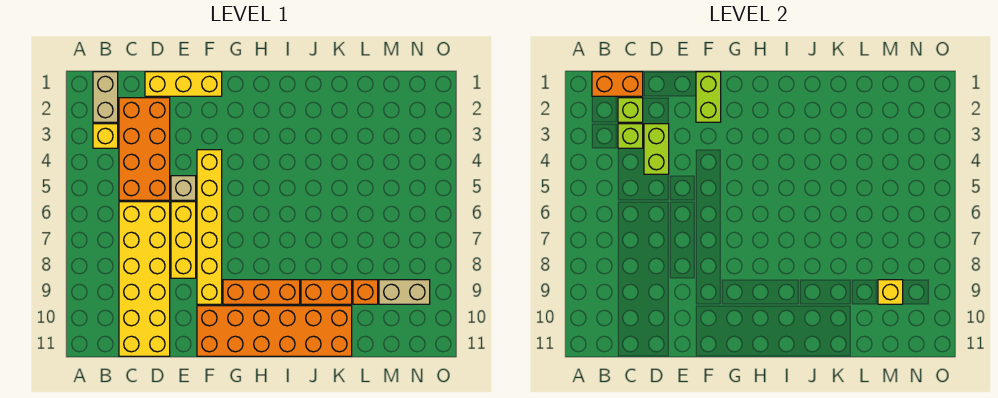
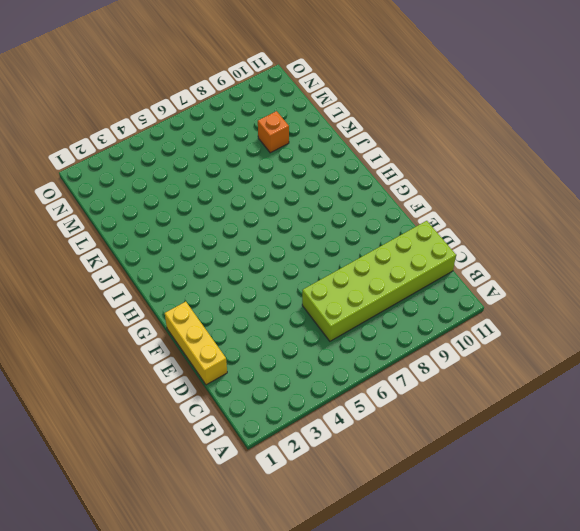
lime brick C6:D11 level 1 -> yellow brick C6:D11 level 1
none -> tan brick B1:B2 level 1
none -> yellow brick B3 level 1
none -> orange brick C2:D5 level 1

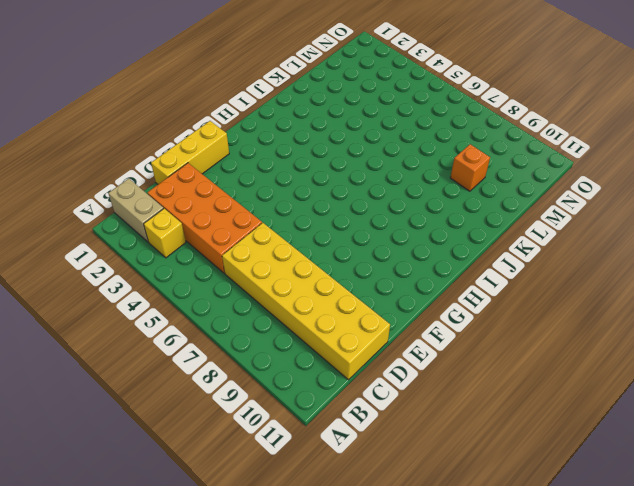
none -> tan brick E5 level 1
none -> yellow brick E6:E8 level 1
none -> yellow brick F4:F9 level 1

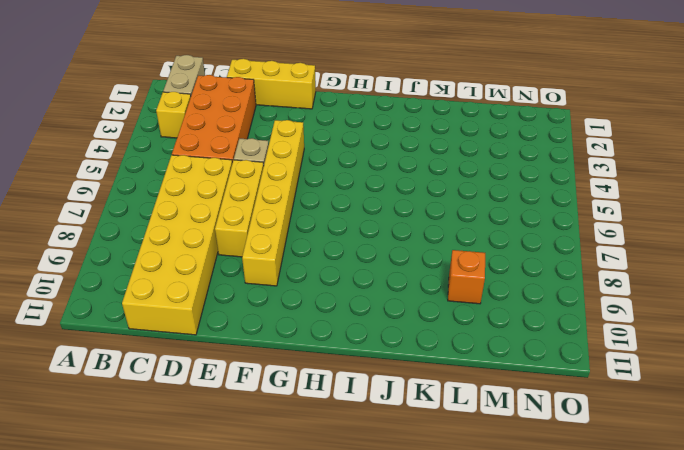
none -> orange brick F10:K11 level 1
none -> orange brick G9:I9 level 1
none -> orange brick J9:K9 level 1

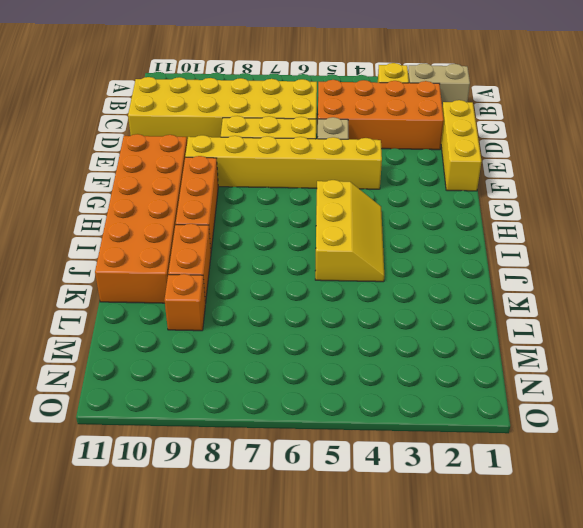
yellow slope H4:J5 level 1 top 5 -> none
none -> tan brick M9:N9 level 1
none -> orange brick B1:C1 level 2
none -> lime brick C2 level 2

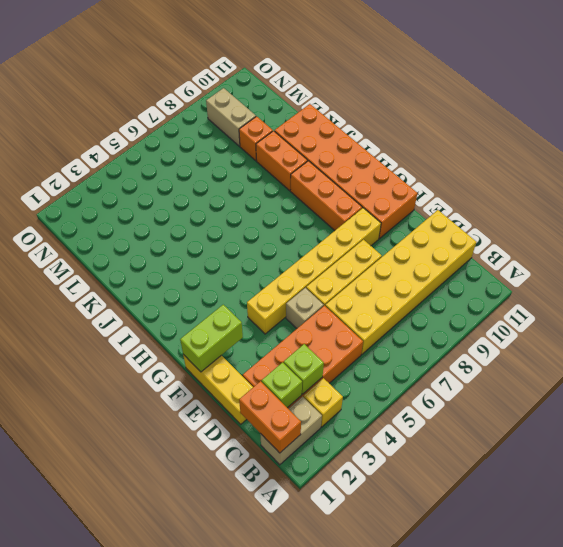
none -> lime brick D3:D4 level 2
none -> yellow brick M9 level 2

